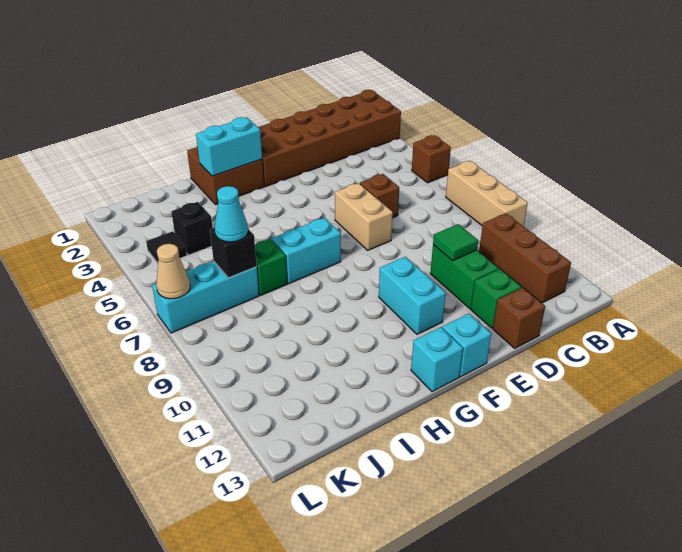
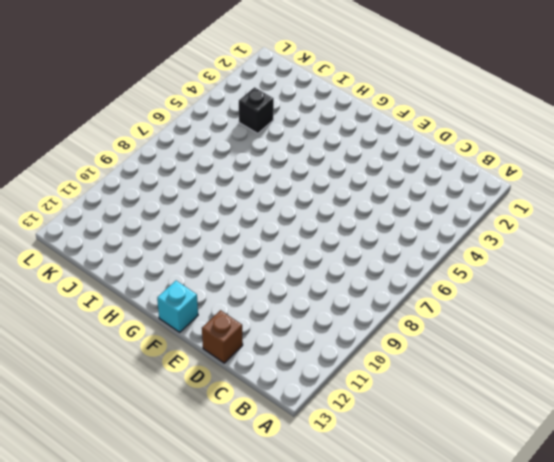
none -> brown brick A1:F2 level 1
none -> brown brick A5 level 1
none -> tan brick A7:A9 level 1

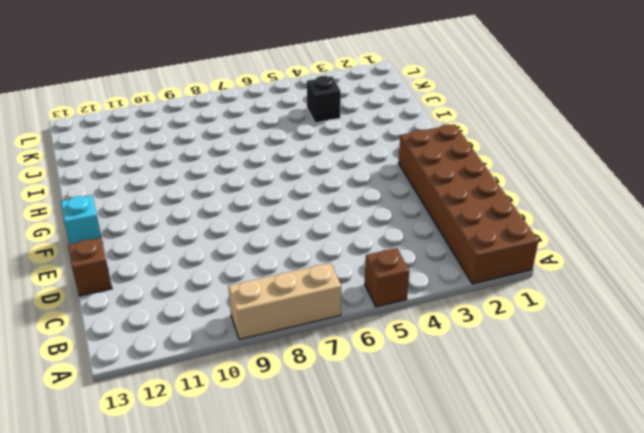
none -> brown brick B10:B12 level 1
none -> brown brick D6 level 1
none -> green brick D10:D11 level 1

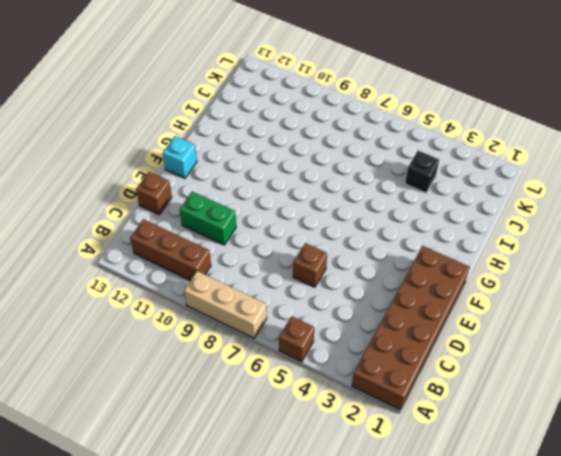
none -> green brick D12 level 1
none -> tan brick E6:E7 level 1
none -> cyan brick F10:F11 level 1

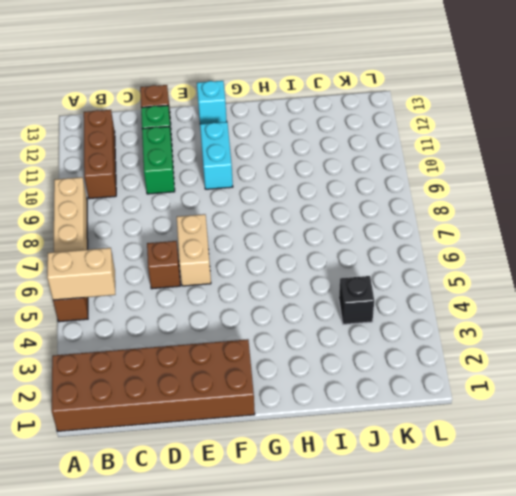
tan brick A5:B5 level 2 -> none
none -> brown brick G1:H2 level 1
none -> cyan brick G7:H7 level 1
none -> cyan brick G13 level 1

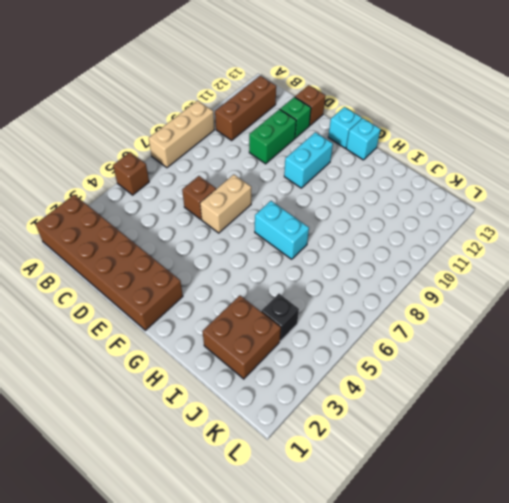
brown brick I2:J3 level 1 -> brown brick G1:H2 level 1
none -> green brick I7 level 1
none -> cyan brick J7:L7 level 1
none -> black tile K4 level 1

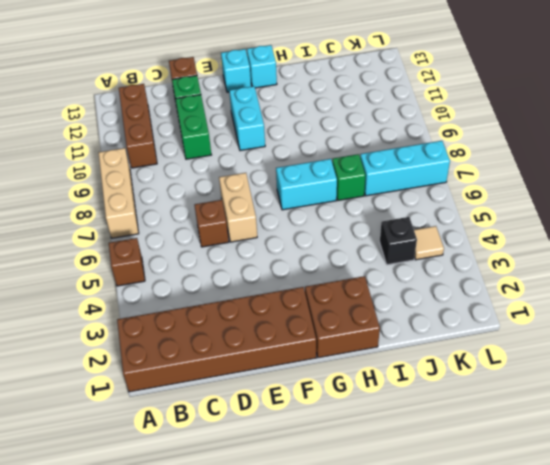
tan tile K4 level 1 -> black tile K4 level 1
none -> green tile D10 level 2
none -> cyan brick G2:H2 level 2
none -> black brick J7 level 2

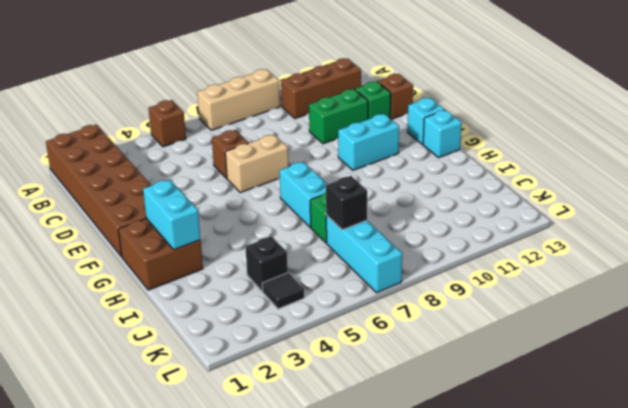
none -> green tile D10 level 2
none -> tan cone L7 level 2
none -> cyan cone J7 level 3

